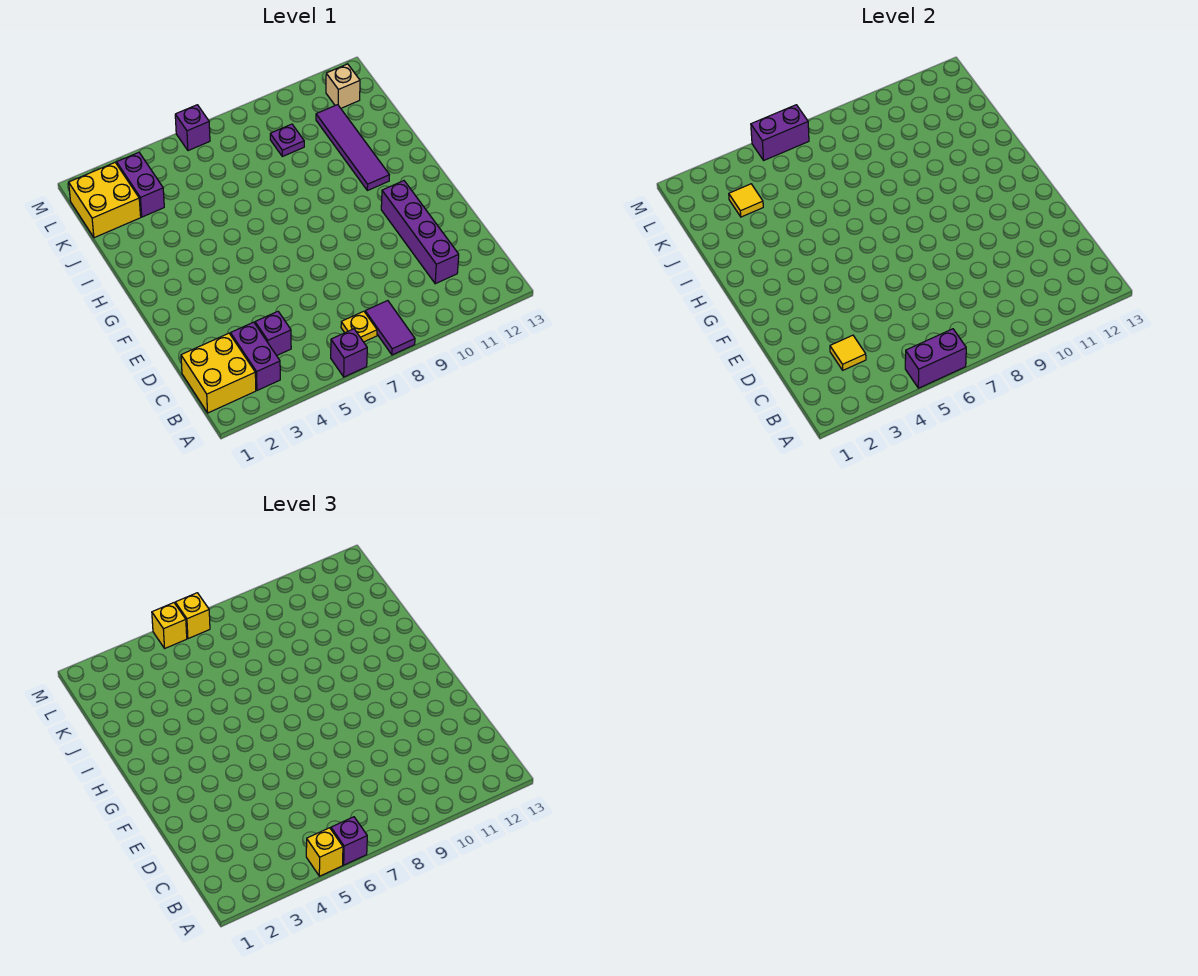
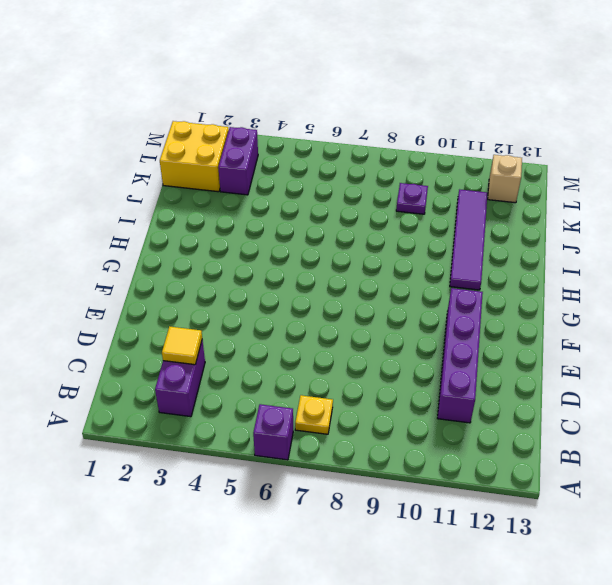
none -> purple tile A8:B8 level 1
none -> yellow brick B1:C2 level 1
none -> purple brick C4 level 1

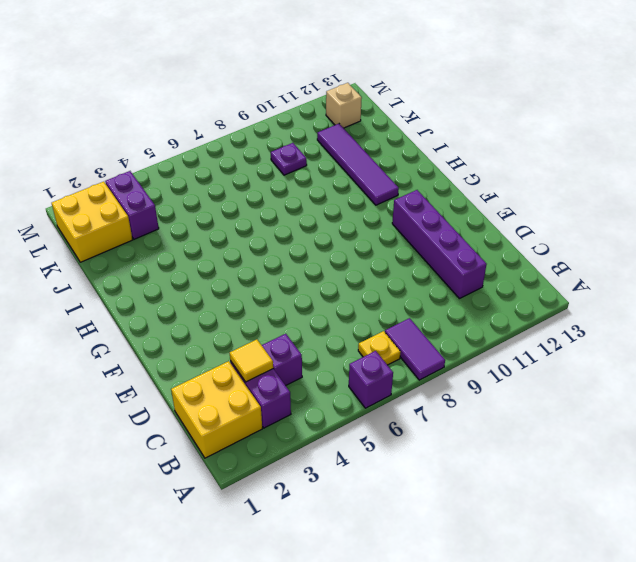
none -> purple brick M6 level 1
none -> purple brick A5:A6 level 2
none -> yellow tile K3 level 2

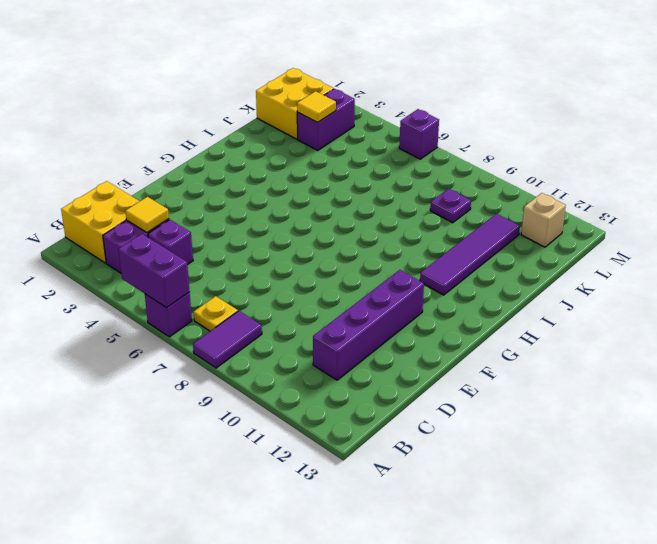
none -> purple brick M5:M6 level 2
none -> yellow brick A5 level 3
none -> purple brick A6 level 3

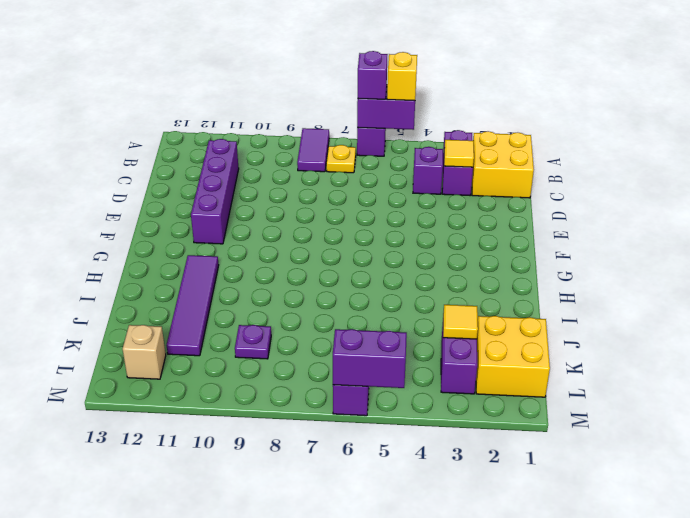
none -> yellow brick M5 level 3
none -> yellow brick M6 level 3

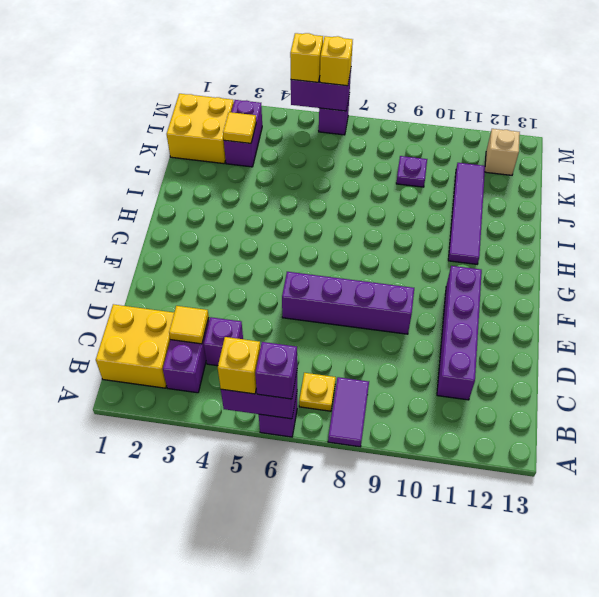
purple brick E6:E9 level 1 -> none

